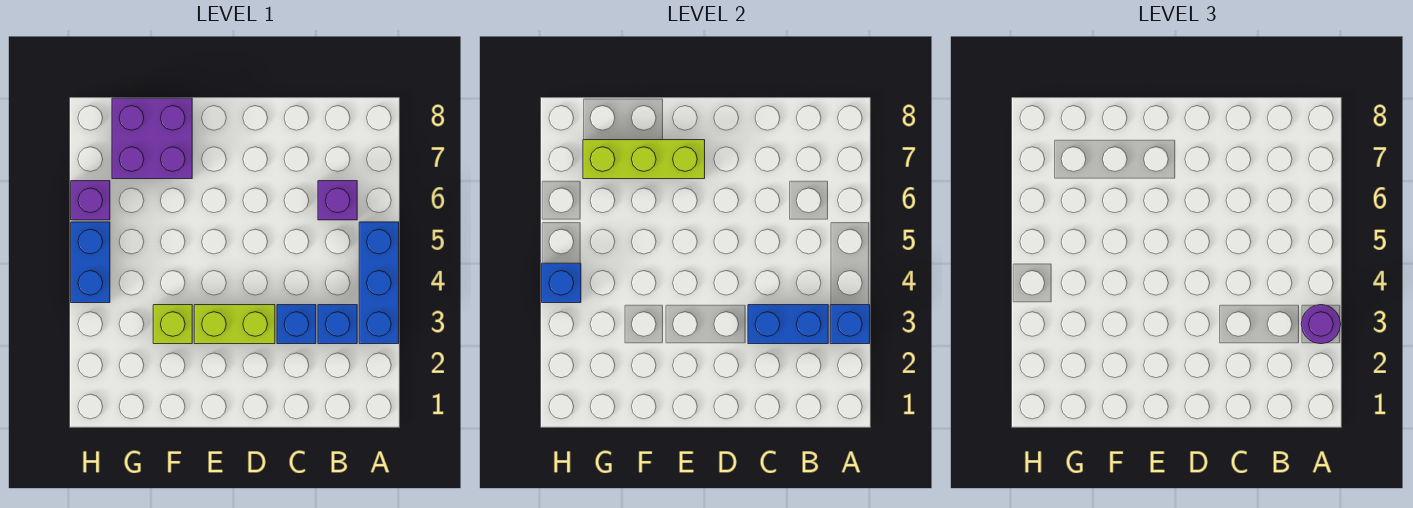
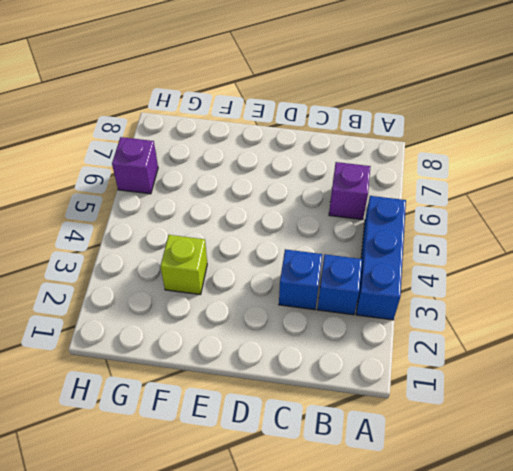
none -> lime brick D3:E3 level 1
none -> purple brick F7:G8 level 1
none -> blue brick H4:H5 level 1

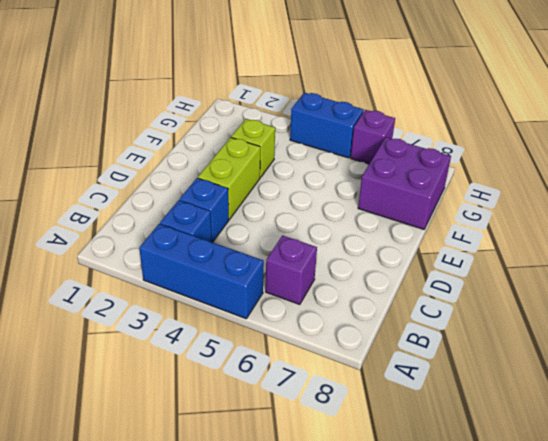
none -> blue brick A3 level 2
none -> blue brick B3:C3 level 2
none -> lime brick E7:G7 level 2

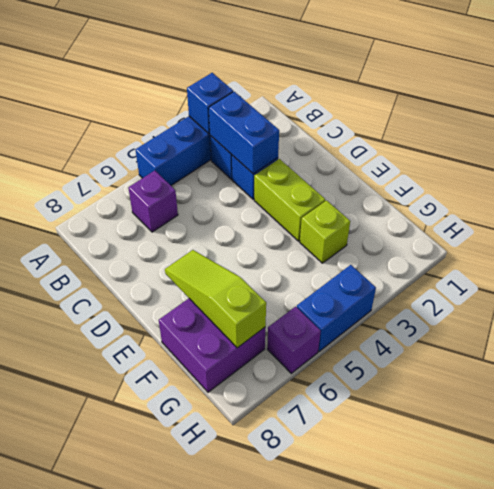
lime slope E7:G7 level 2 top G -> lime brick E7:G7 level 2
none -> blue brick H4 level 2
none -> purple round brick A3 level 3

